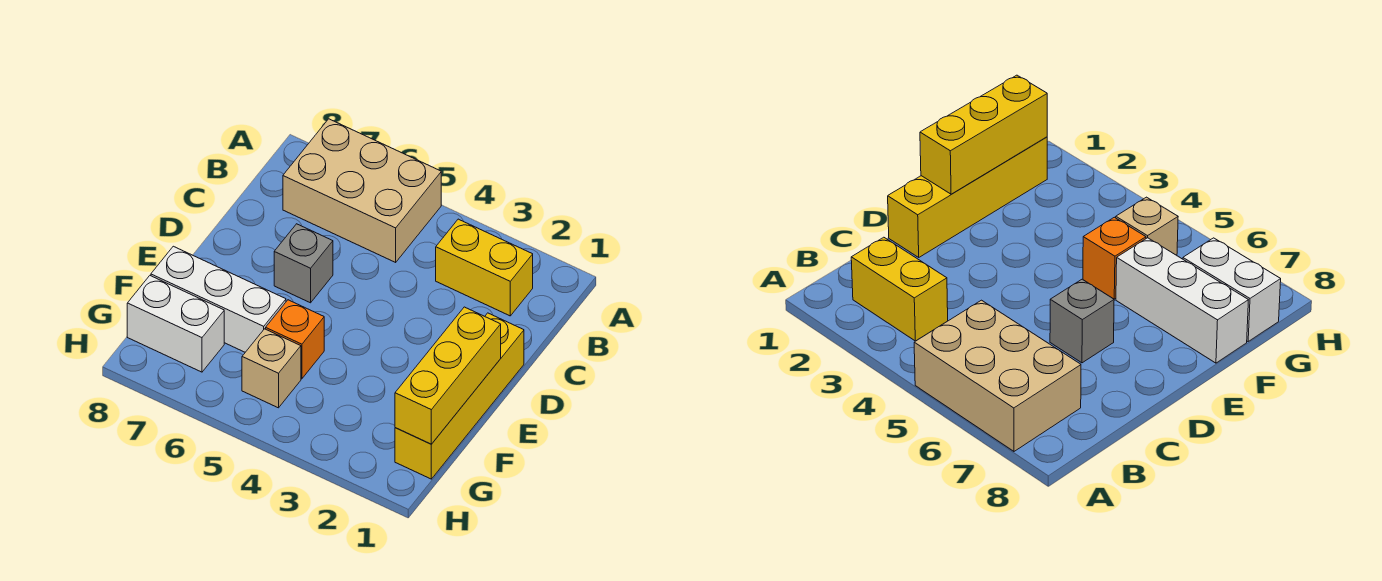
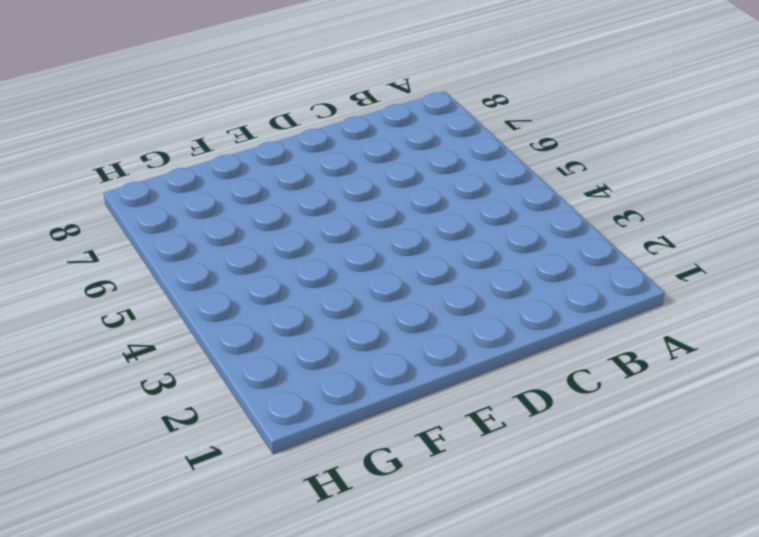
none -> tan brick A5:B7 level 1
none -> yellow brick B2:B3 level 1

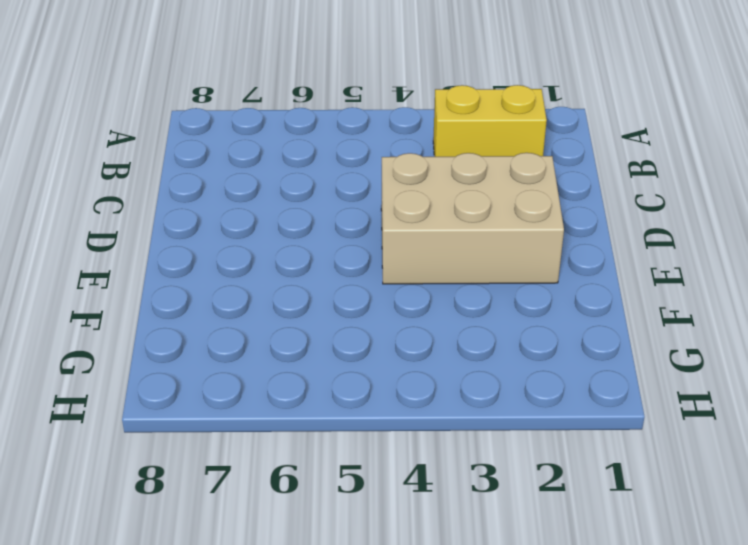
tan brick D2:E4 level 1 -> tan brick A5:B7 level 1
none -> yellow brick D1:G1 level 1
none -> grey brick D6 level 1

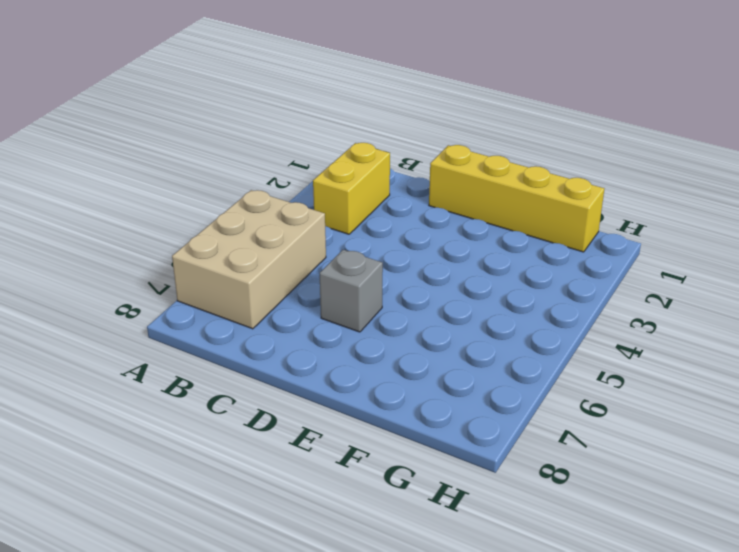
none -> orange brick F5 level 1
none -> white brick F6:F8 level 1

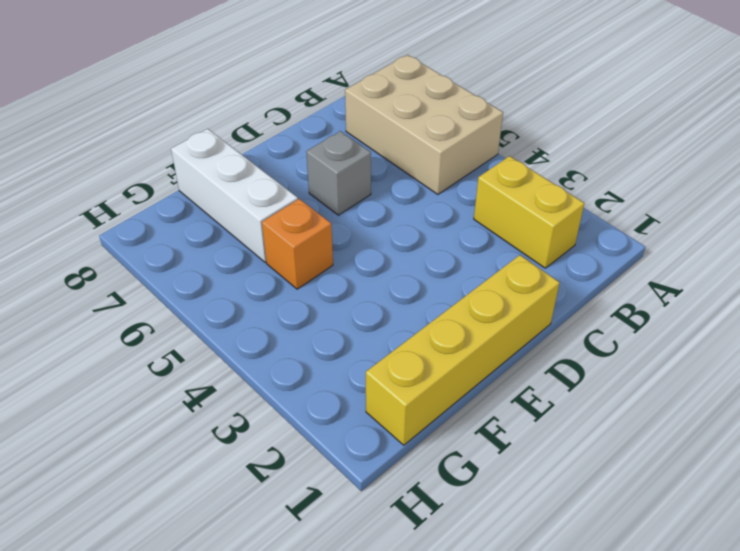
none -> tan brick G5 level 1
none -> white brick G7:G8 level 1

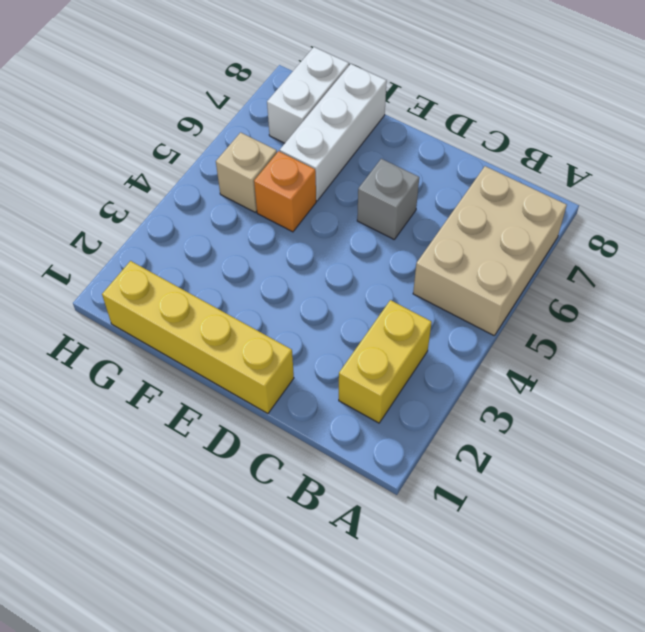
none -> yellow brick E1:G1 level 2

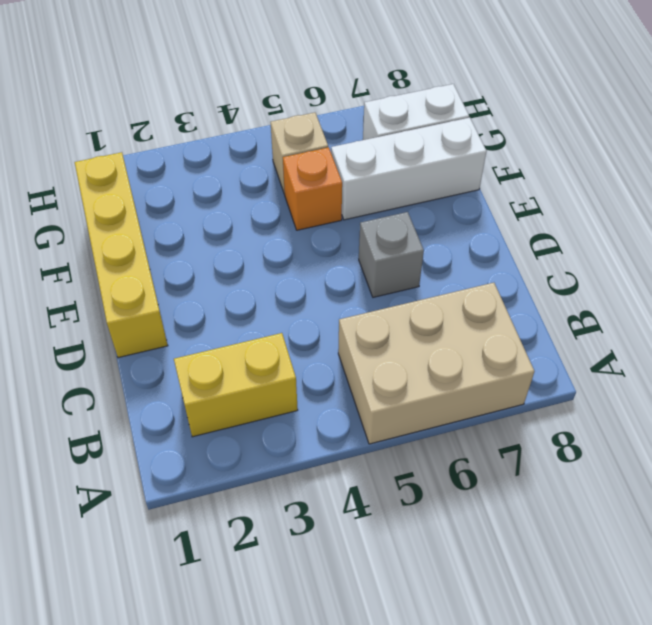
none -> yellow brick E1:G1 level 2

